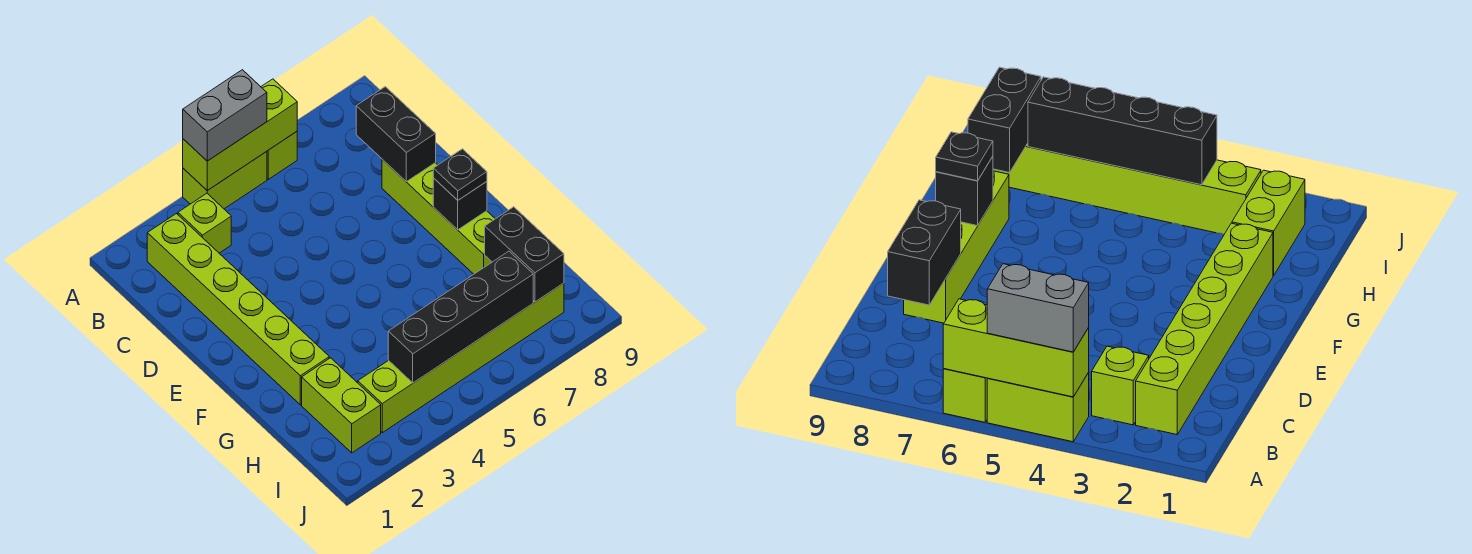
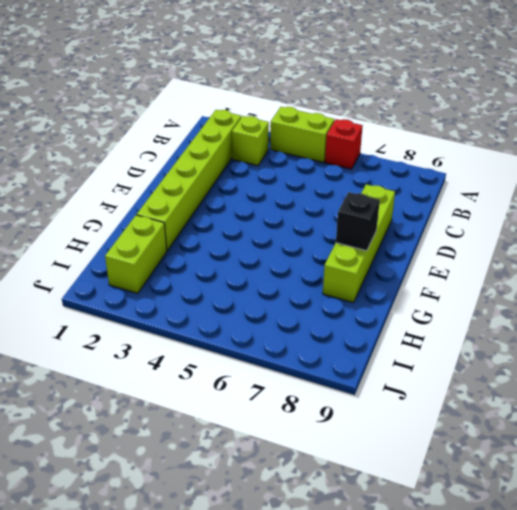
red brick A6 level 1 -> lime brick A6 level 1
none -> lime brick I3:I8 level 1
none -> lime brick A4:A6 level 2
none -> black brick C8:D8 level 2

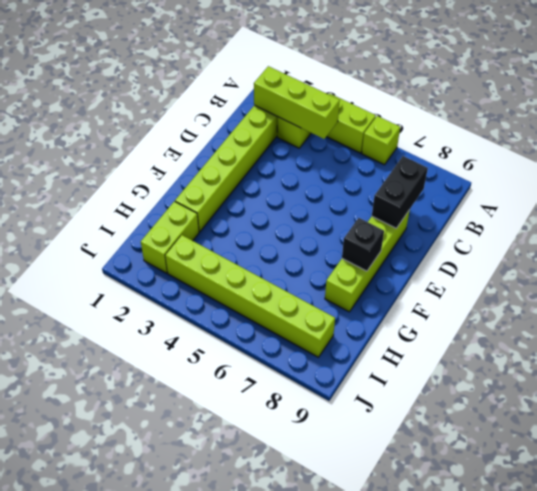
lime brick B2:B4 level 2 -> lime brick A4:A6 level 2
none -> black brick H8:I8 level 2
none -> black brick I4:I7 level 2
none -> grey brick A4:A5 level 3

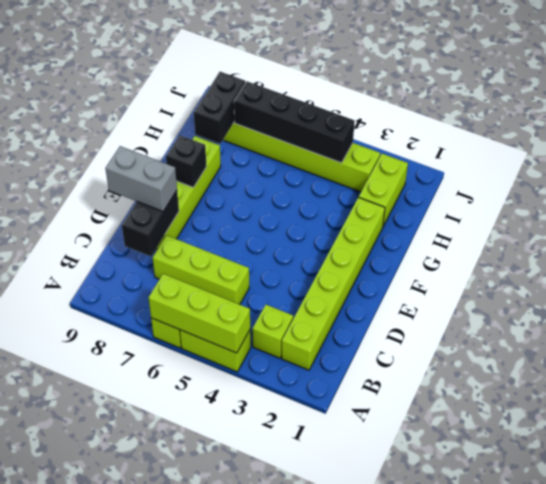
lime brick C5:C7 level 1 -> none
grey brick D8:D9 level 3 -> grey brick A4:A5 level 3
none -> black plate F8 level 3

